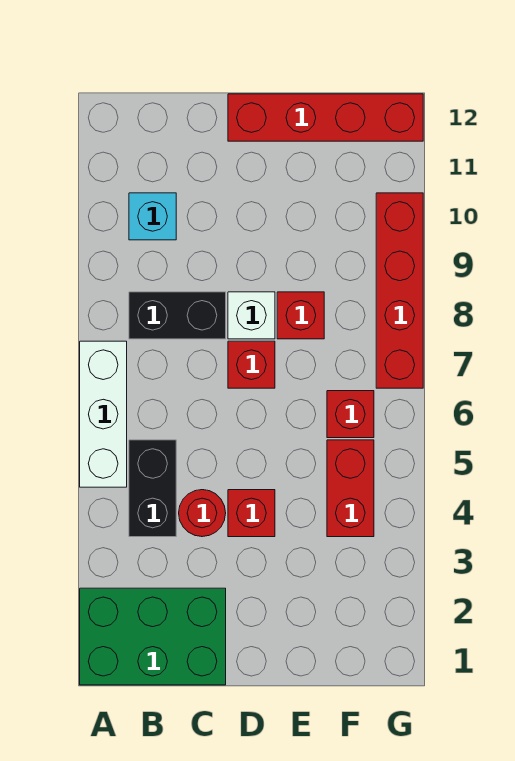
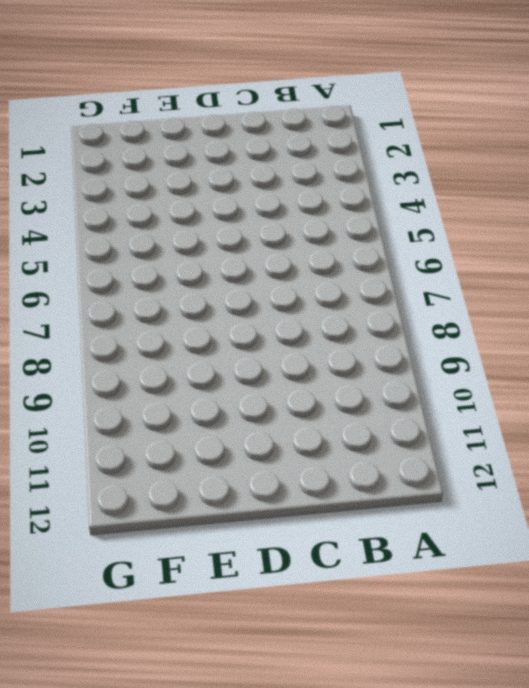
none -> green brick A1:C2 level 1
none -> white brick A5:A7 level 1
none -> black brick B4:B5 level 1

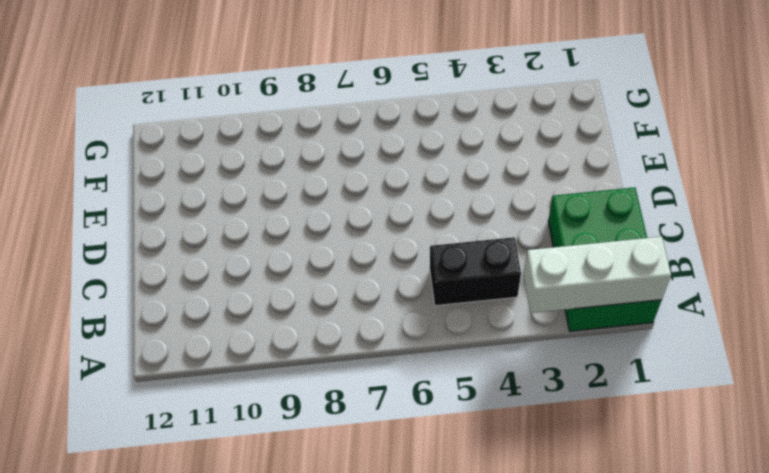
white brick A1:A3 level 2 -> white brick A5:A7 level 1
none -> black brick B8:C8 level 1
none -> cyan brick B10 level 1
none -> red round brick C4 level 1

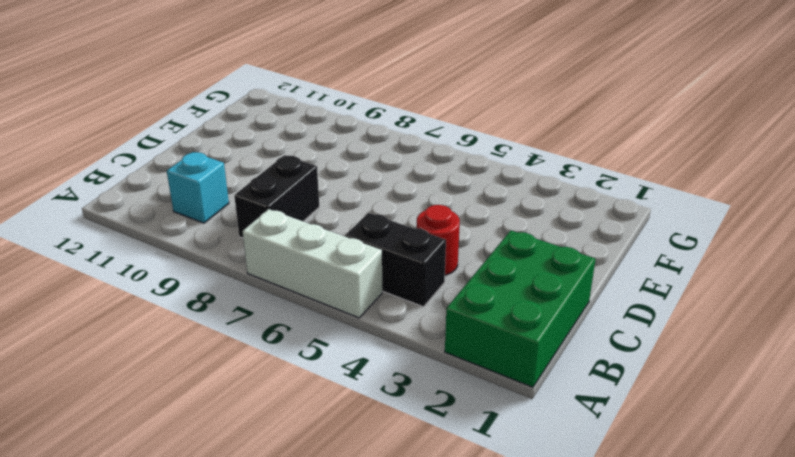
none -> red brick D4 level 1
none -> red brick D7 level 1
none -> white brick D8 level 1

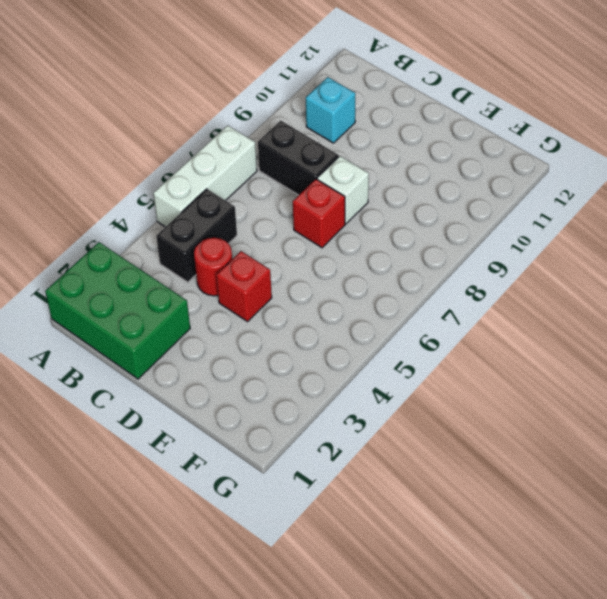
none -> red brick D12:G12 level 1
none -> red brick E8 level 1
none -> red brick F4:F5 level 1

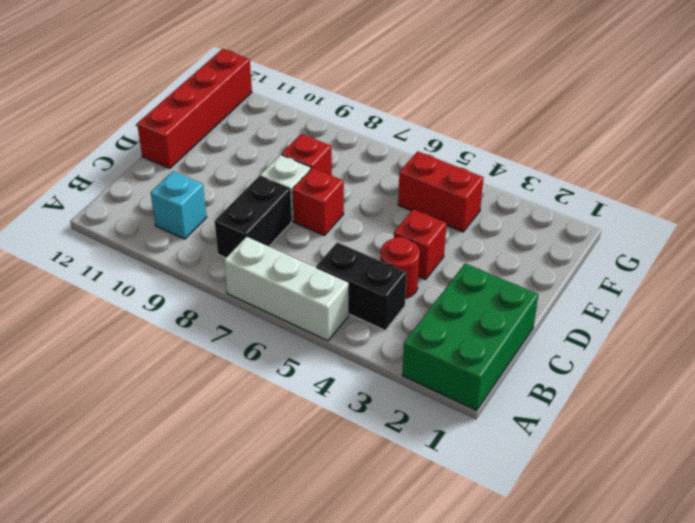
none -> red brick F6 level 1
none -> red brick G7:G10 level 1

